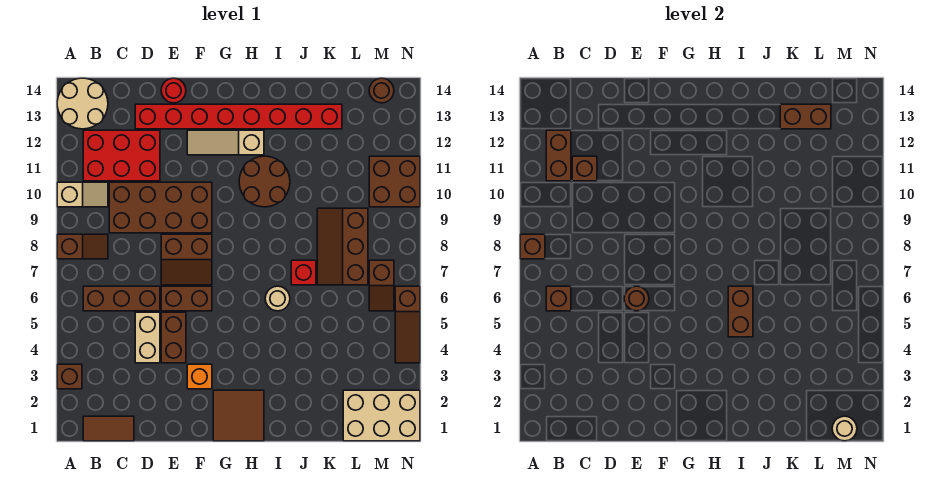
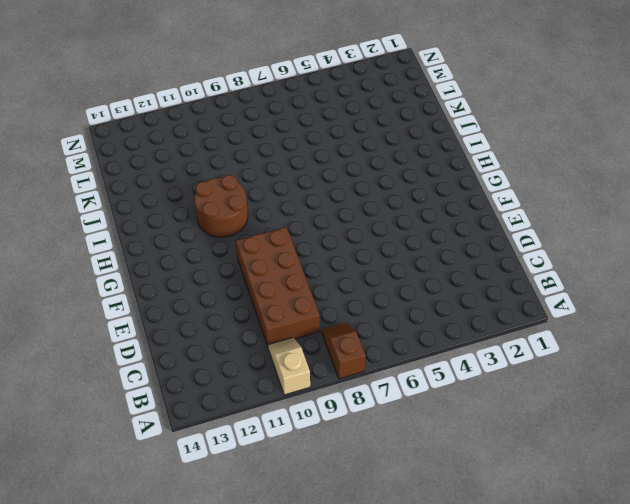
none -> brown brick A3 level 1
none -> tan round brick A13:B14 level 1
none -> brown tile B1:C1 level 1
none -> brown brick B6:D6 level 1

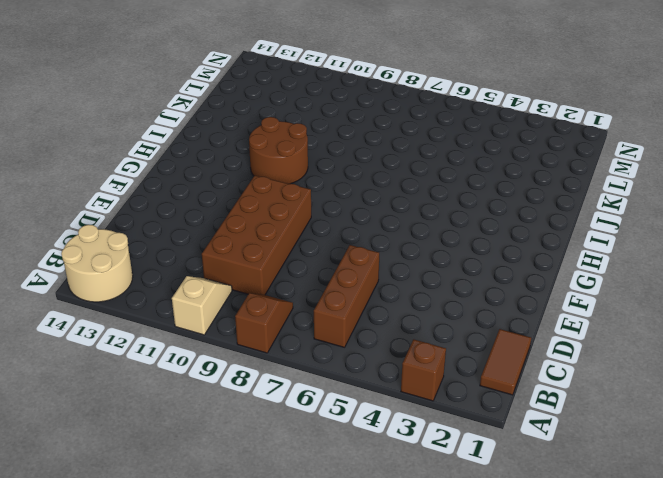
none -> red brick B11:D12 level 1
none -> tan brick D4:D5 level 1
none -> red brick D13:K13 level 1
none -> brown brick E4:E5 level 1

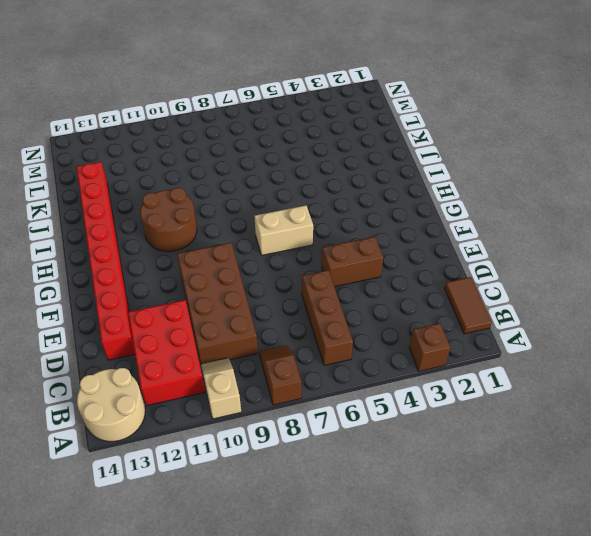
tan brick G6:G7 level 1 -> tan brick D4:D5 level 1
none -> brown brick E6:F6 level 1
none -> brown slope E7:F8 level 1 top 8
none -> red round brick E14 level 1
none -> orange brick F3 level 1

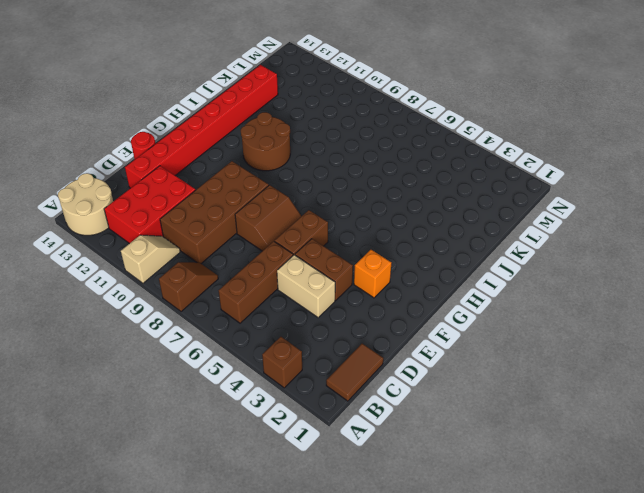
none -> tan slope F12:H12 level 1 top H
none -> brown tile G1:H2 level 1
none -> tan round brick I6 level 1
none -> red brick J7 level 1

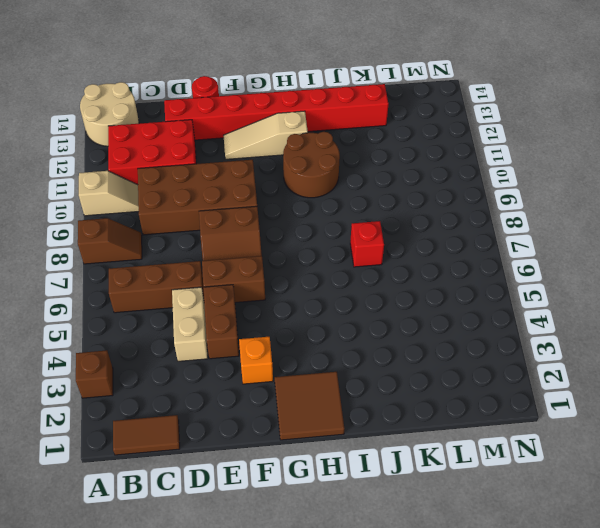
none -> tan round brick I6 level 1
none -> brown slope K7:L9 level 1 top L
none -> tan brick L1:N2 level 1
none -> brown slope M6:M7 level 1 top 7

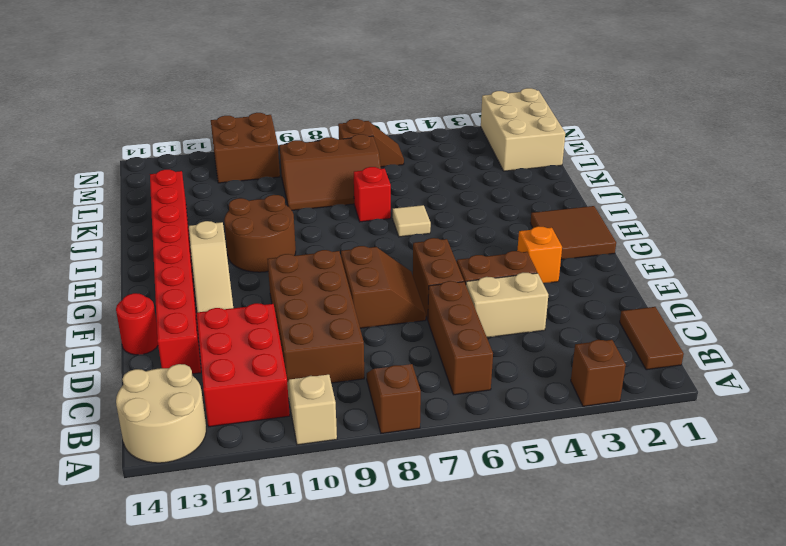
tan tile I6 level 1 -> tan round brick I6 level 1
none -> brown round brick M14 level 1
none -> brown slope N4:N6 level 1 top 6
none -> brown brick A8 level 2
none -> brown brick B6 level 2

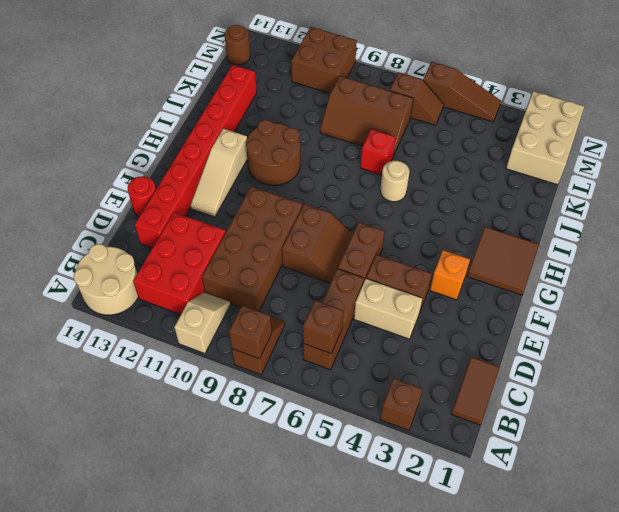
none -> brown brick B11:B12 level 2
none -> brown brick C11 level 2
none -> brown round brick E6 level 2
none -> brown brick I5:I6 level 2

